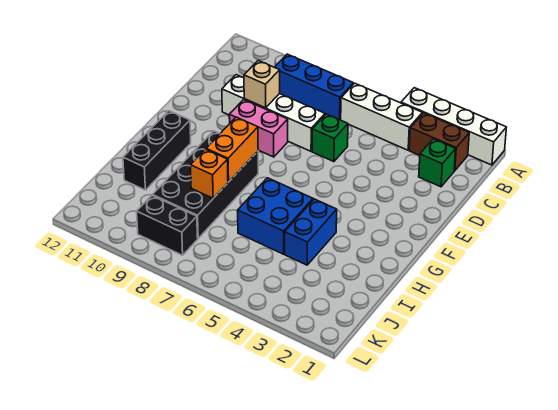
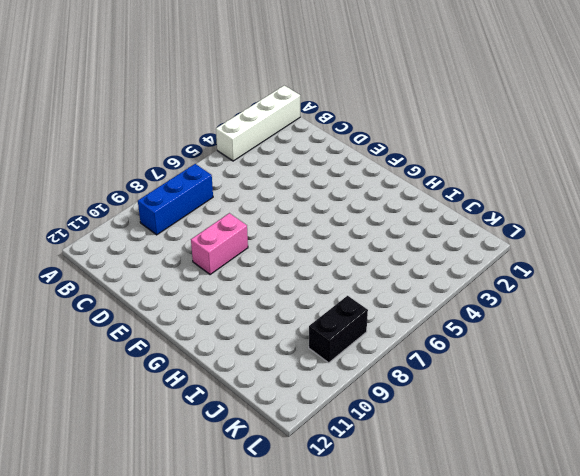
none -> brown brick B2:B3 level 1
none -> white brick B4:B6 level 1
none -> green brick C2 level 1

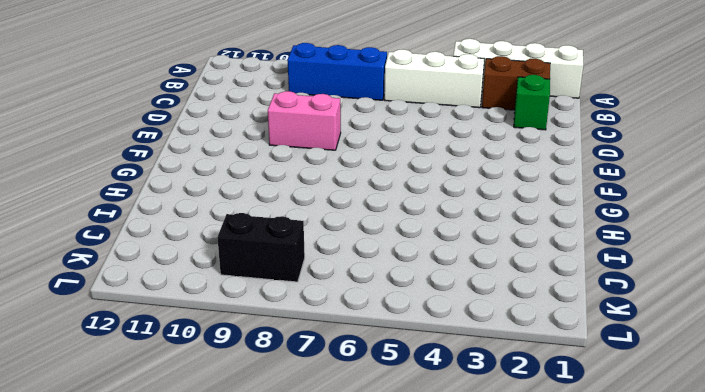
none -> green brick D6 level 1
none -> white brick D7:D10 level 1
none -> black brick G8:J9 level 1

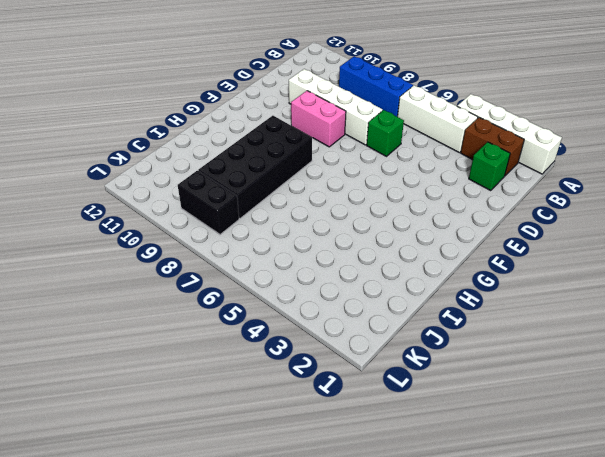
none -> black brick G11:I11 level 1
none -> blue brick H4:I4 level 1
none -> blue brick H5:I6 level 1

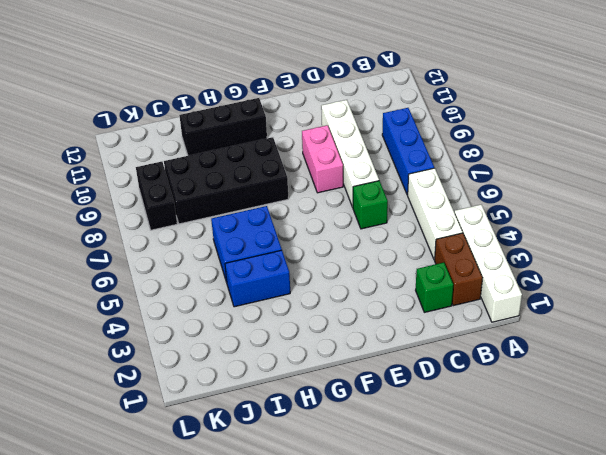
none -> tan brick D9 level 2
none -> orange brick G8:H8 level 2
none -> orange brick I8 level 2

